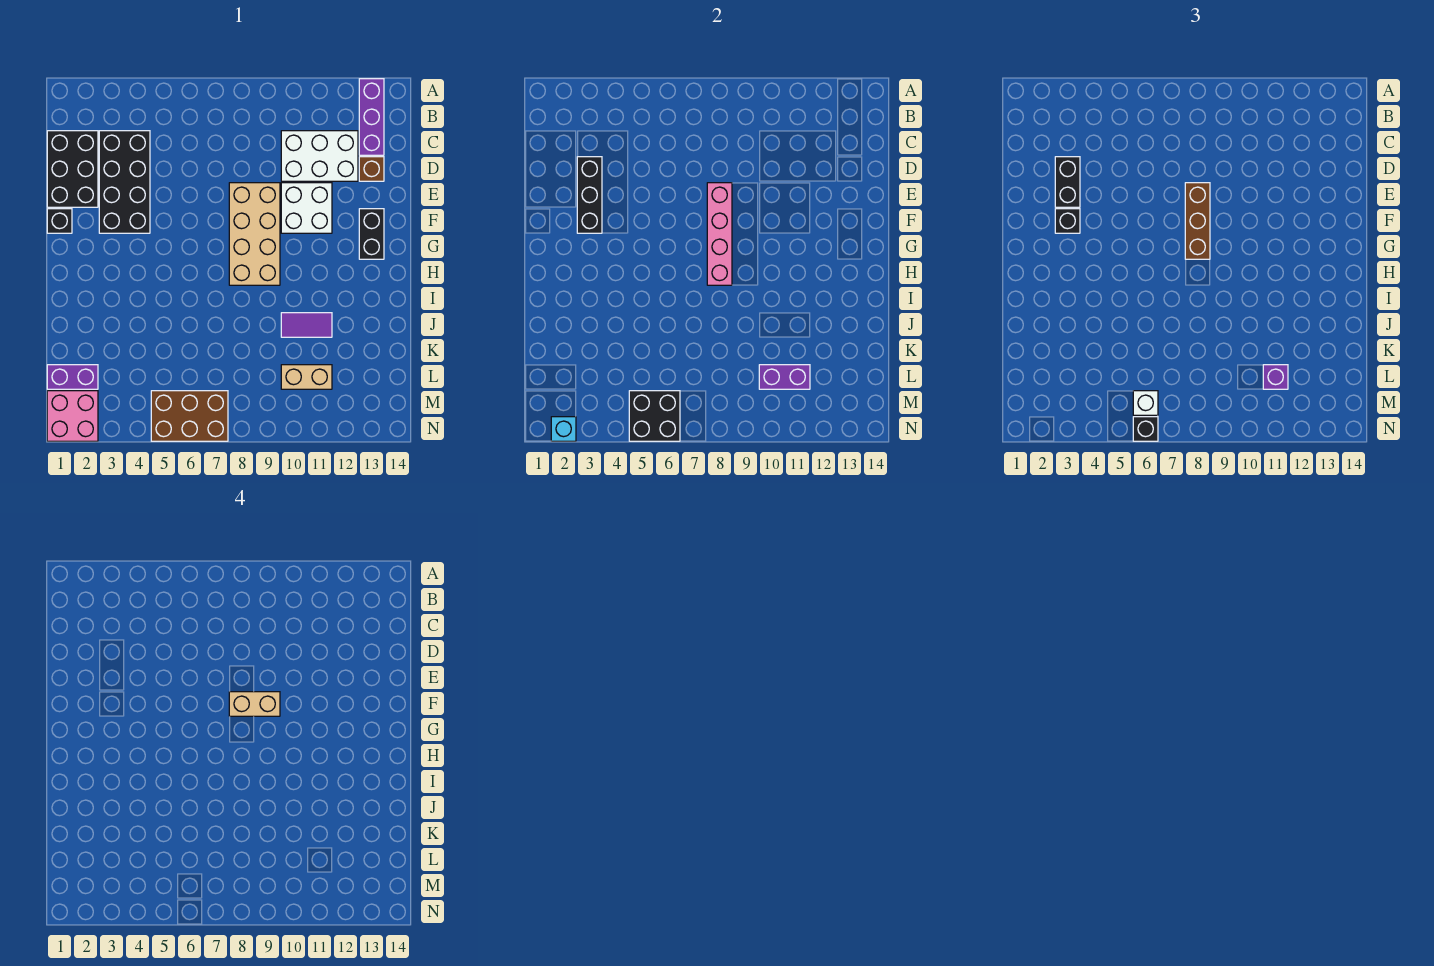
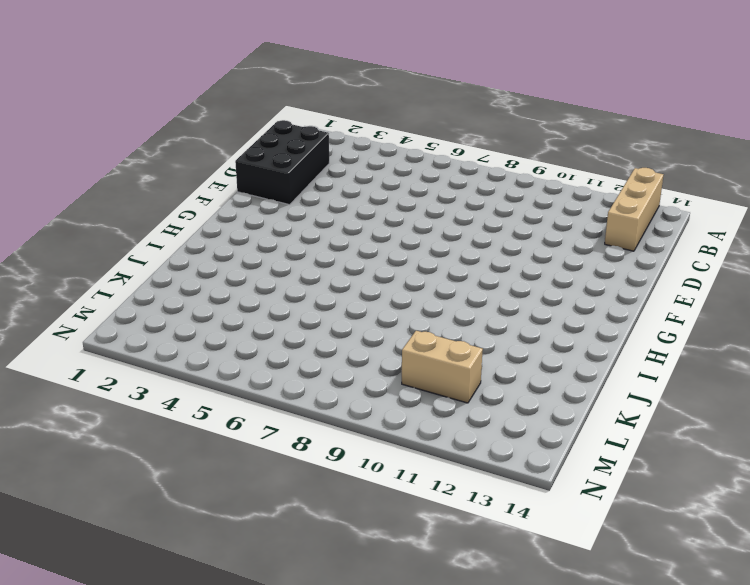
tan brick A13:C13 level 1 -> purple brick A13:C13 level 1
none -> black brick C3:F4 level 1
none -> white brick C10:D12 level 1
none -> brown brick D13 level 1

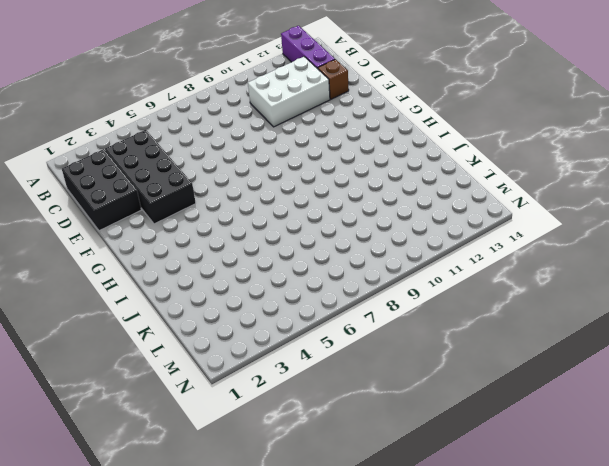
none -> tan brick E8:H9 level 1
none -> white brick E10:F11 level 1
none -> black brick F1 level 1

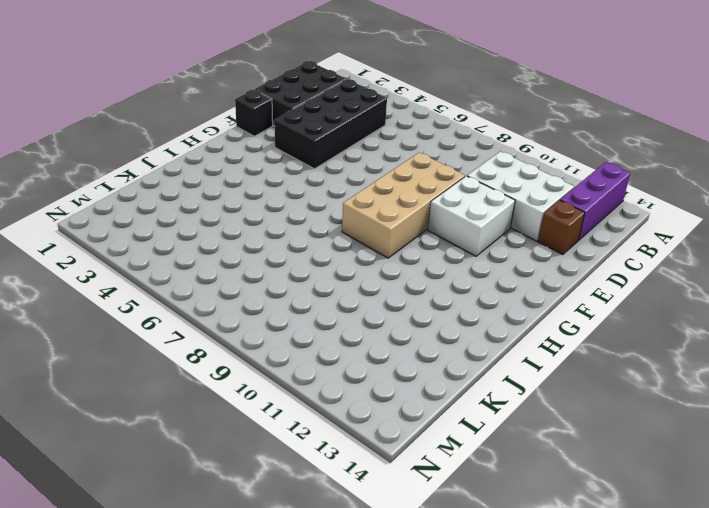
none -> black brick F13:G13 level 1
none -> purple tile J10:J11 level 1
none -> purple brick L1:L2 level 1

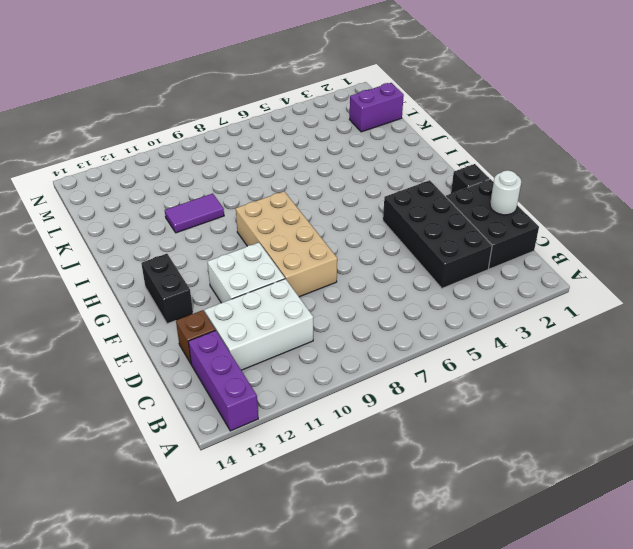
white round brick D1 level 2 -> none
none -> tan brick L10:L11 level 1
none -> pink brick M1:N2 level 1
none -> brown brick M5:N7 level 1

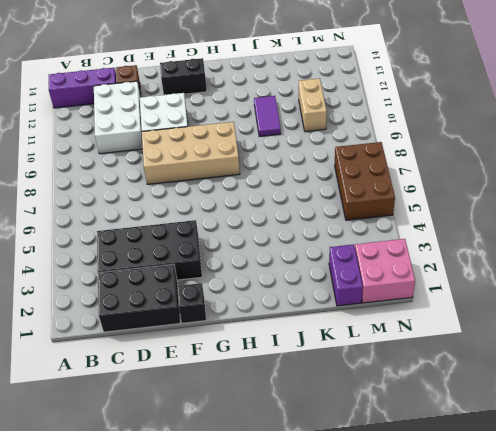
none -> black brick D3:F3 level 2
none -> pink brick E8:H8 level 2
none -> purple brick L10:L11 level 2

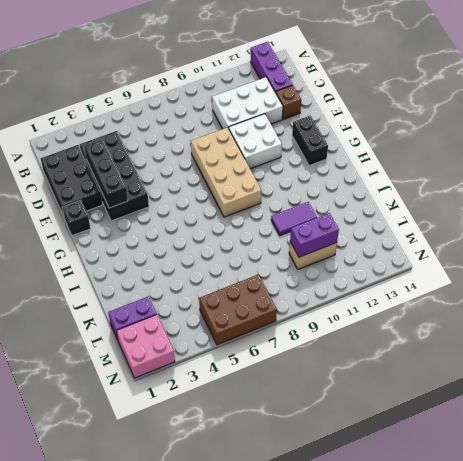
none -> pink brick E8:H8 level 2
none -> black brick M5:N6 level 2
none -> cyan brick N2 level 2

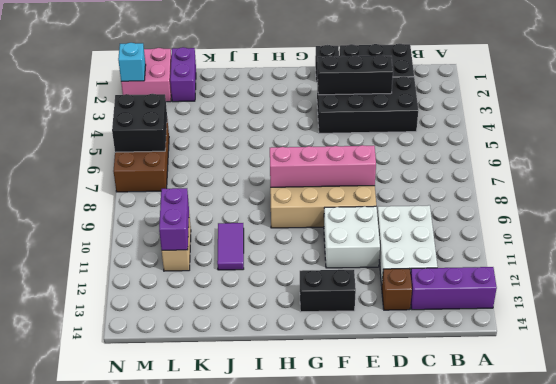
none -> black brick D3:E3 level 3
none -> brown brick E8:G8 level 3
none -> black brick F3 level 3

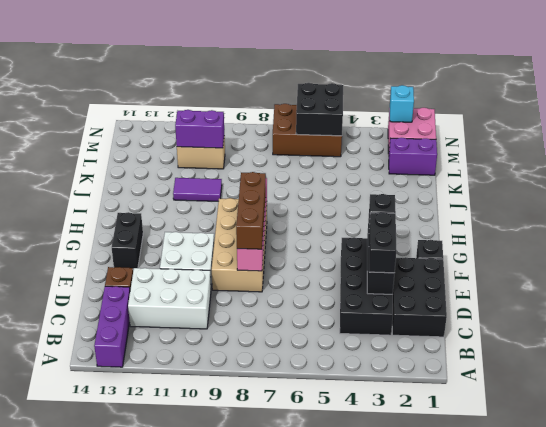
none -> purple brick L11 level 3
none -> white brick M6 level 3
none -> black brick N6 level 3

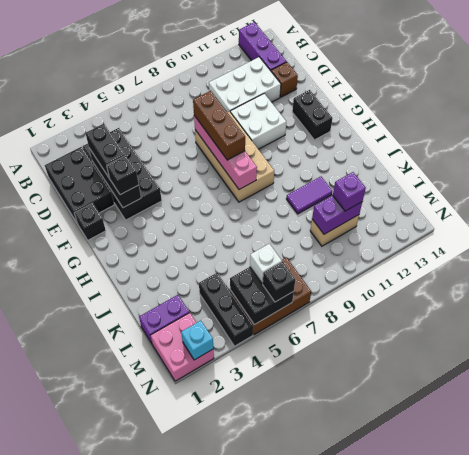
black brick L4:N4 level 1 -> none
none -> tan brick F8:F9 level 4

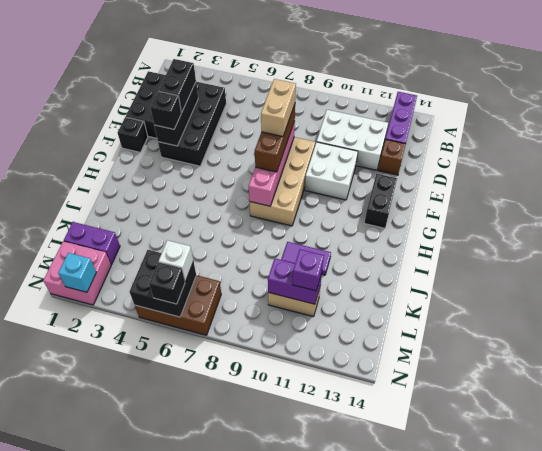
tan brick E8:F8 level 4 -> tan brick F8:F9 level 4

